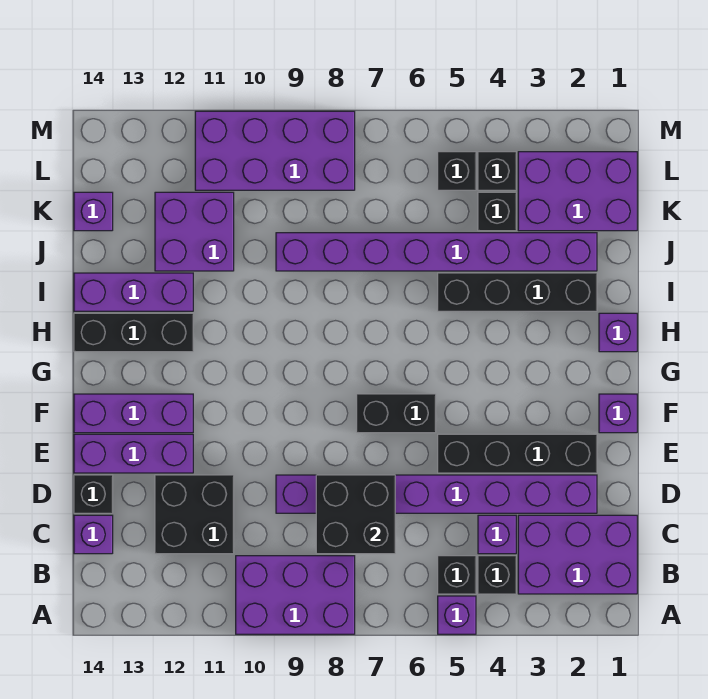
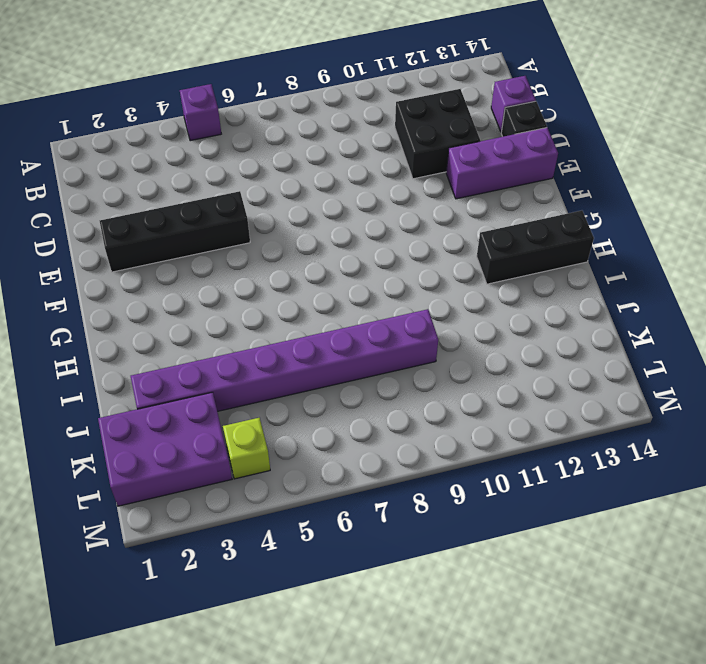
lime brick L4 level 1 -> black brick L4 level 1
none -> purple brick A8:B10 level 1
none -> purple brick B1:C3 level 1
none -> black brick B4 level 1

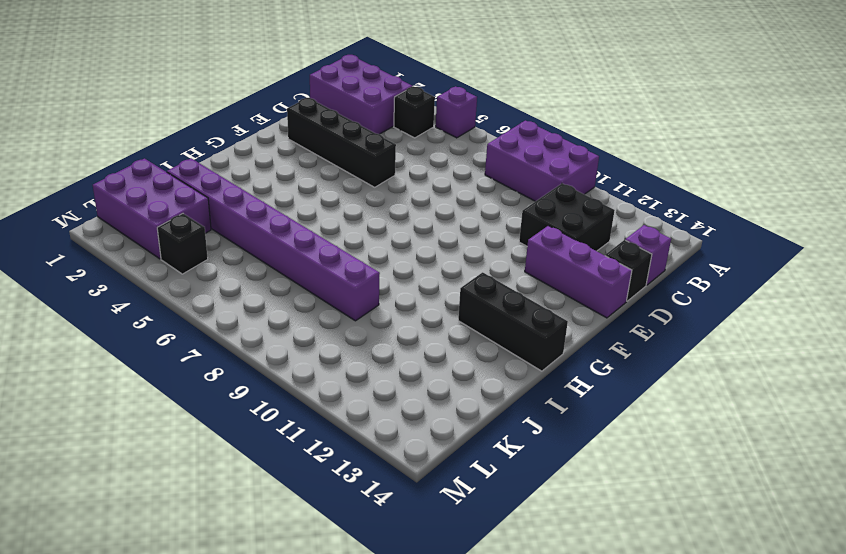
none -> black brick B5 level 1
none -> purple brick C4 level 1
none -> purple brick D2:D9 level 1

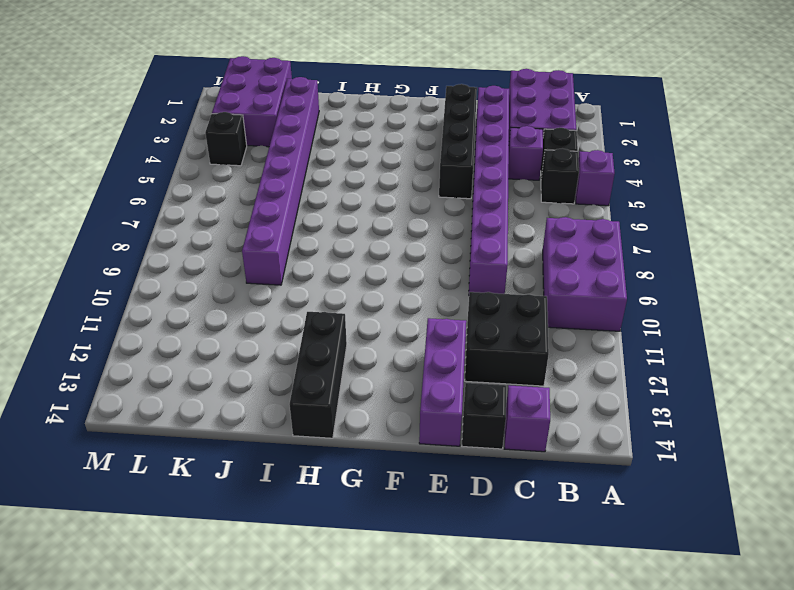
none -> purple brick F1 level 1
none -> black brick F6:F7 level 1
none -> purple brick F12:F14 level 1

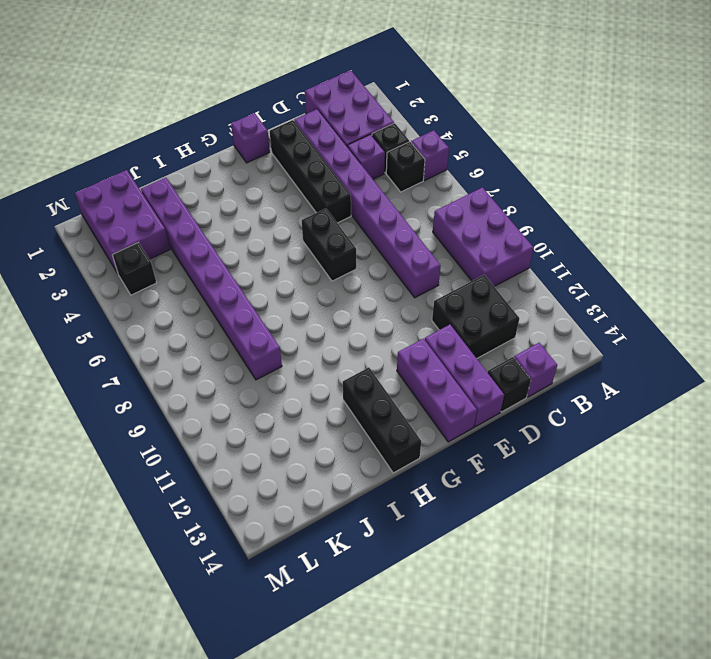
none -> purple brick H1 level 1
none -> black brick I2:I5 level 1
none -> purple brick I12:I14 level 1

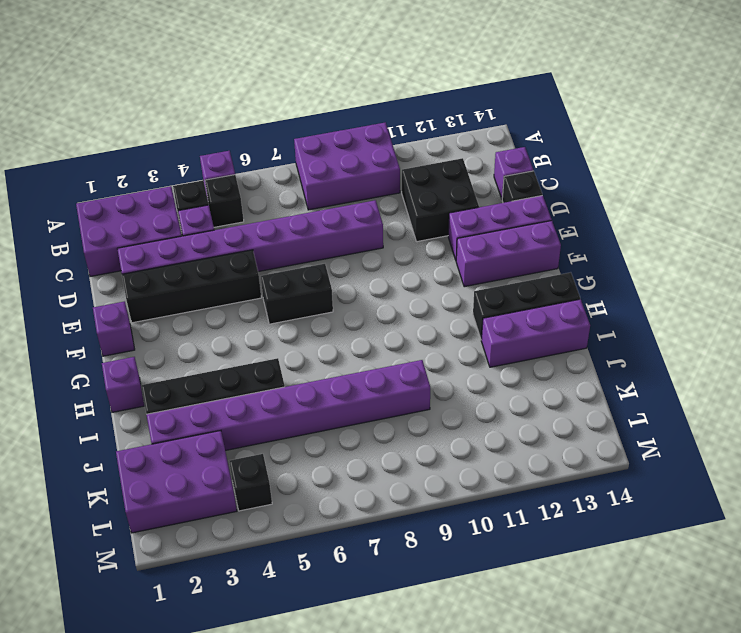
none -> purple brick J11:K12 level 1
none -> black brick K4 level 1
none -> purple brick K14 level 1

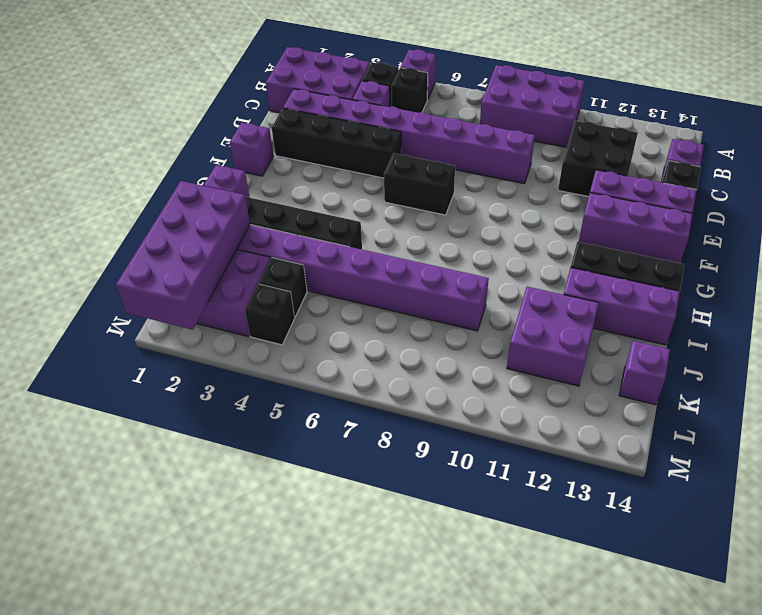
purple brick J1:M2 level 2 -> purple brick L8:M11 level 1
none -> black brick L5 level 1
none -> black brick C7:D8 level 2

